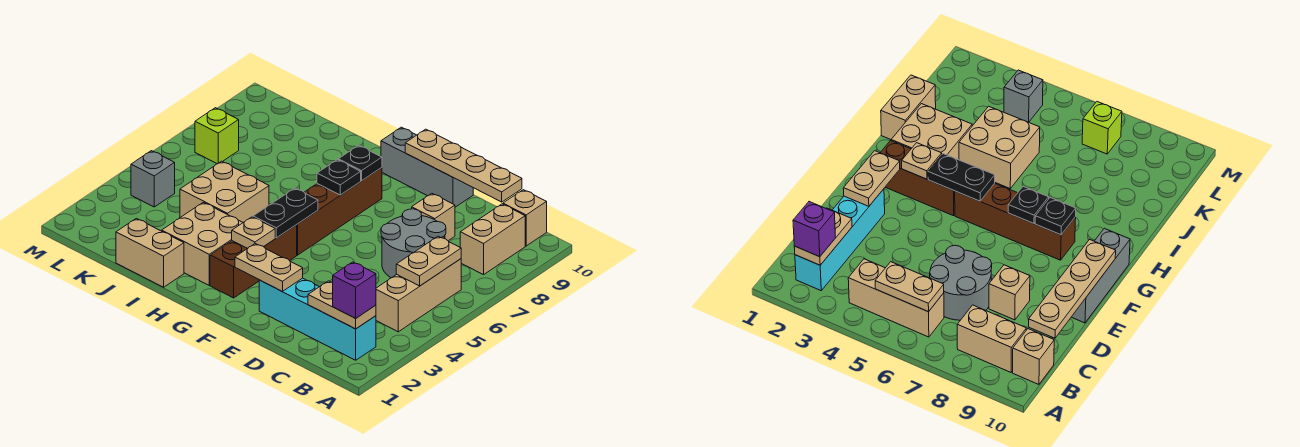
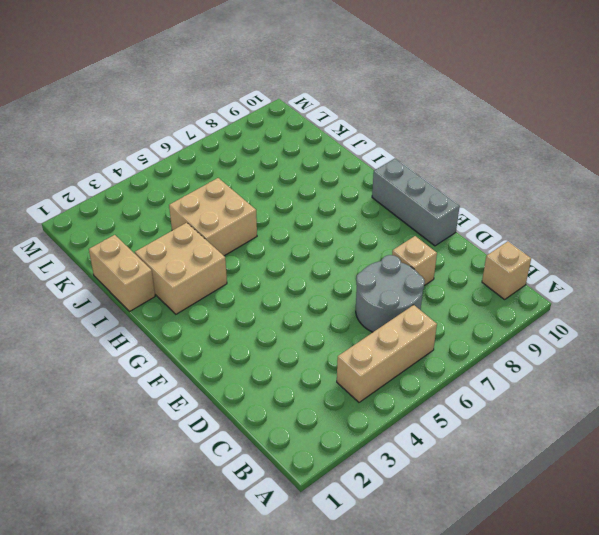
none -> cyan brick B2:E2 level 1
none -> tan brick B8:B9 level 1
none -> brown brick G2:G4 level 1

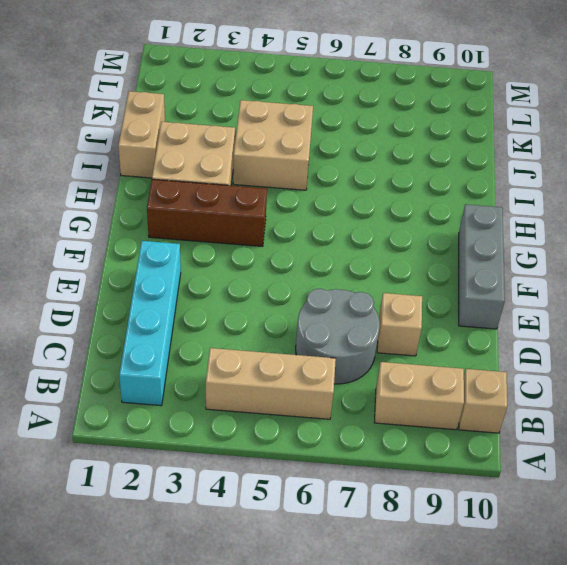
none -> brown brick G5:G8 level 1
none -> grey brick L4 level 1
none -> lime brick L7 level 1

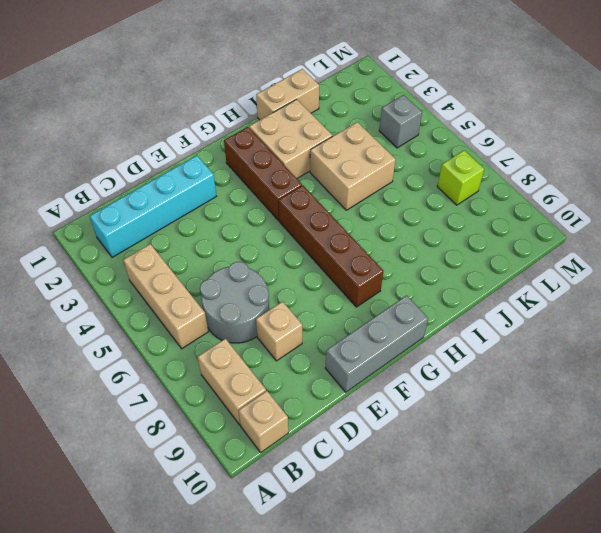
none -> tan plate B2:C2 level 2
none -> tan plate B5:B6 level 2
none -> tan plate C10:F10 level 2

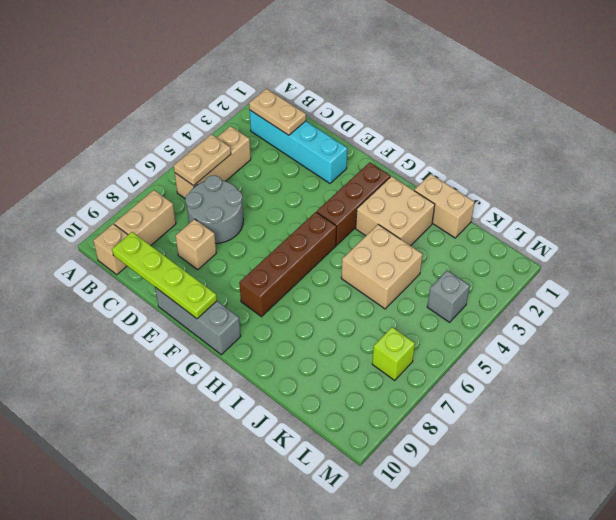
lime plate C10:F10 level 2 -> tan plate C10:F10 level 2
none -> tan plate E2:F2 level 2
none -> tan plate G3 level 2
none -> black plate G4:G5 level 2

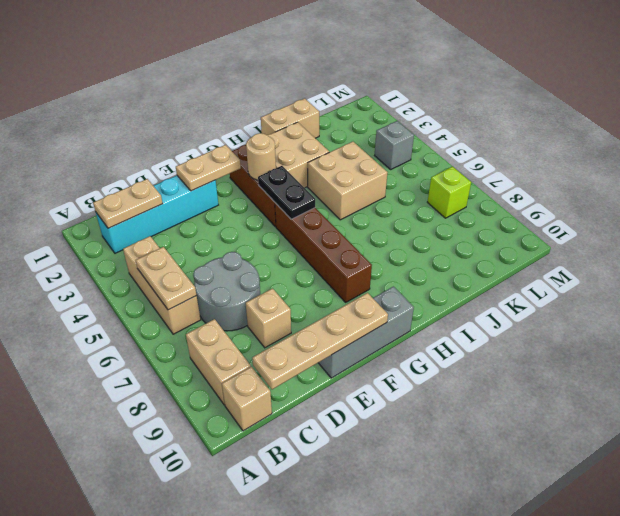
tan round brick G3 level 2 -> tan plate G3 level 2
none -> black plate G7 level 2
none -> black plate G8 level 2
none -> purple brick B2 level 3

